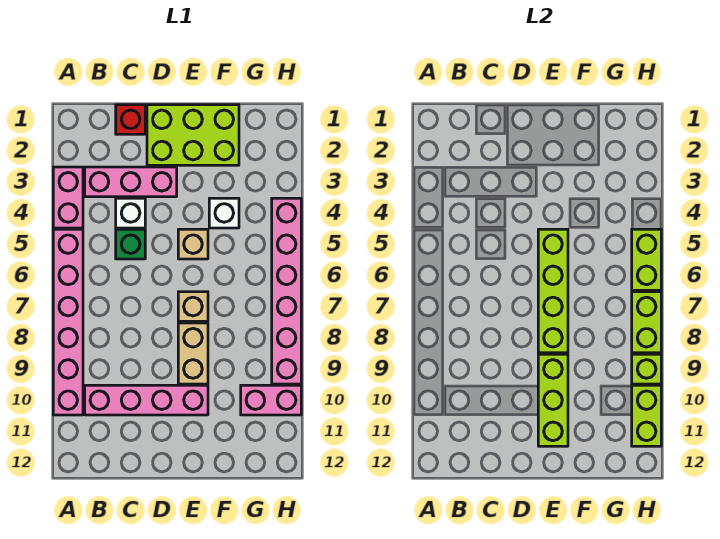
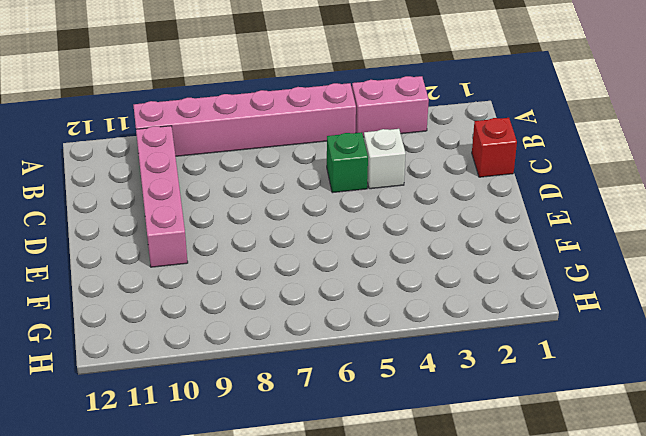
none -> pink brick B3:D3 level 1
none -> lime brick D1:F2 level 1
none -> tan brick E5 level 1

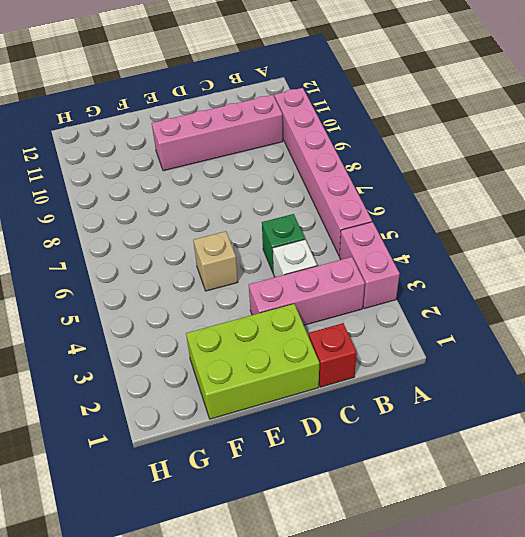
none -> tan brick E7 level 1
none -> tan brick E8:E9 level 1
none -> white brick F4 level 1

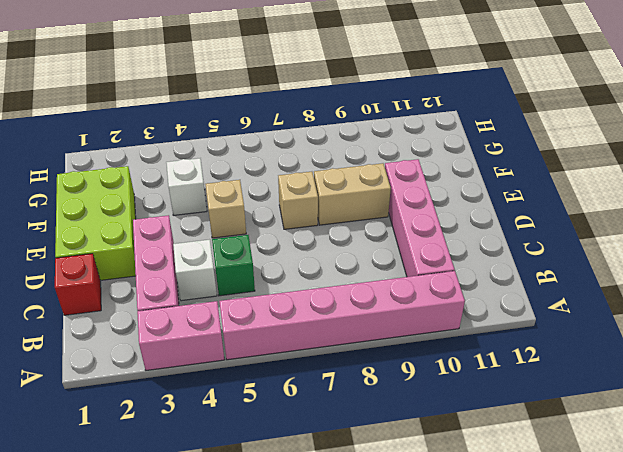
none -> pink brick G10:H10 level 1
none -> pink brick H4:H9 level 1
none -> lime brick E5:E8 level 2

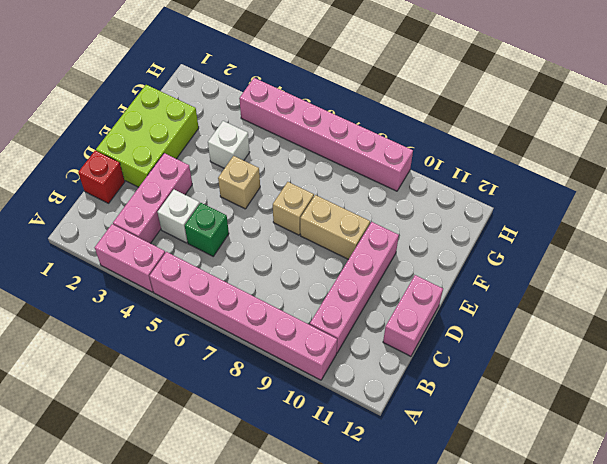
pink brick C12:D12 level 1 -> pink brick G10:H10 level 1
none -> lime brick E5:E8 level 2
none -> lime brick E9:E11 level 2
none -> lime brick H5:H6 level 2

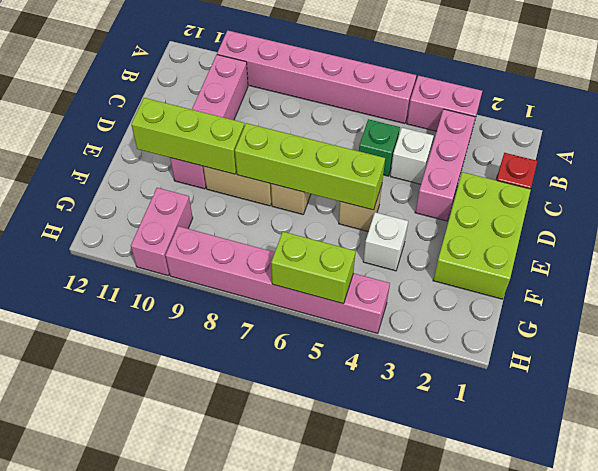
none -> lime brick H7:H8 level 2
none -> lime brick H9 level 2
none -> lime brick H10:H11 level 2

